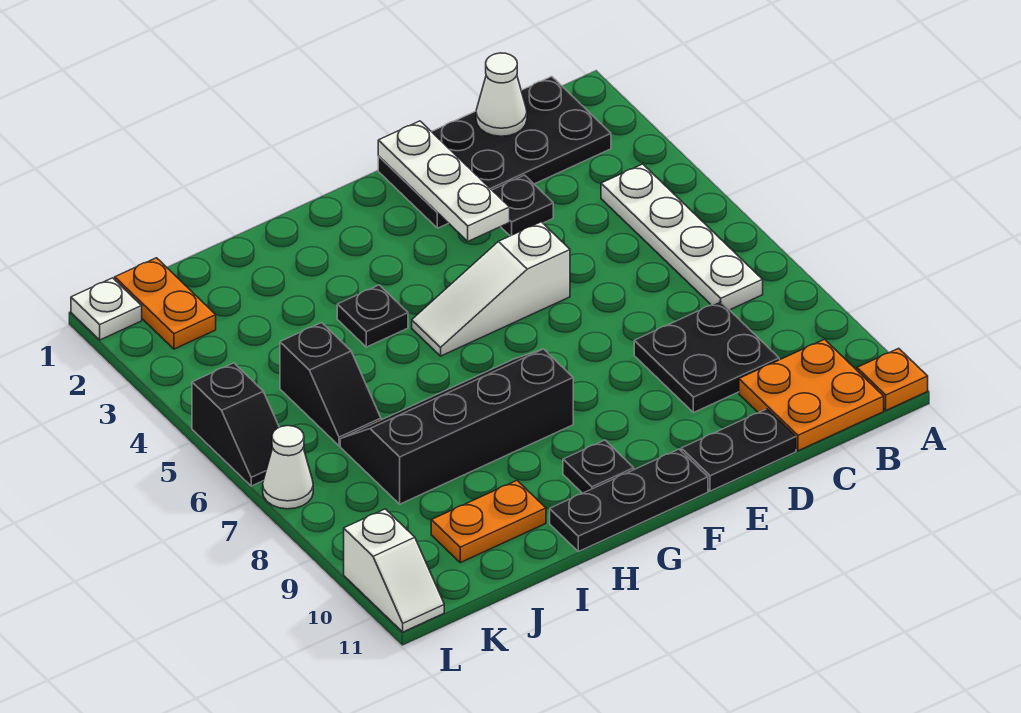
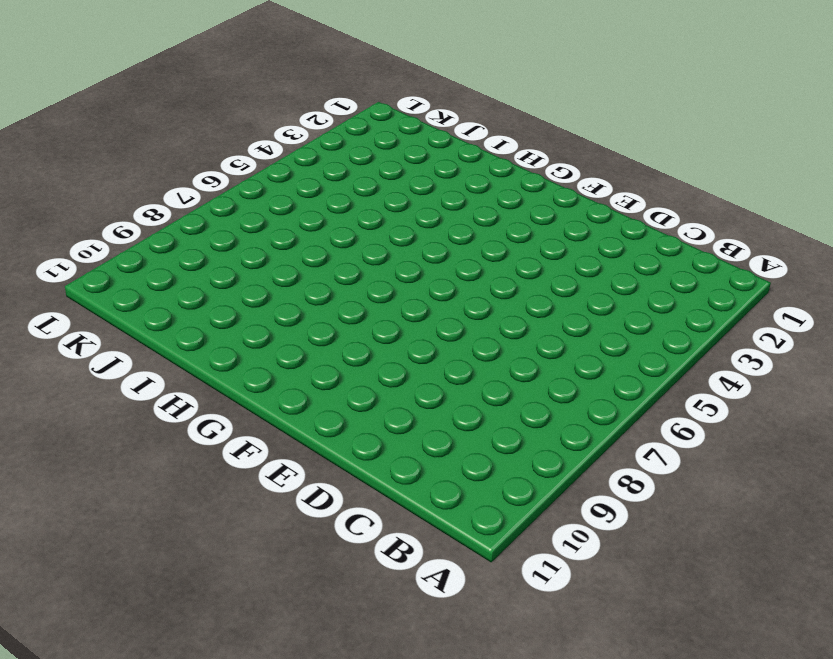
none -> orange plate A11 level 1
none -> black plate B1:E2 level 1
none -> white plate B4:B7 level 1

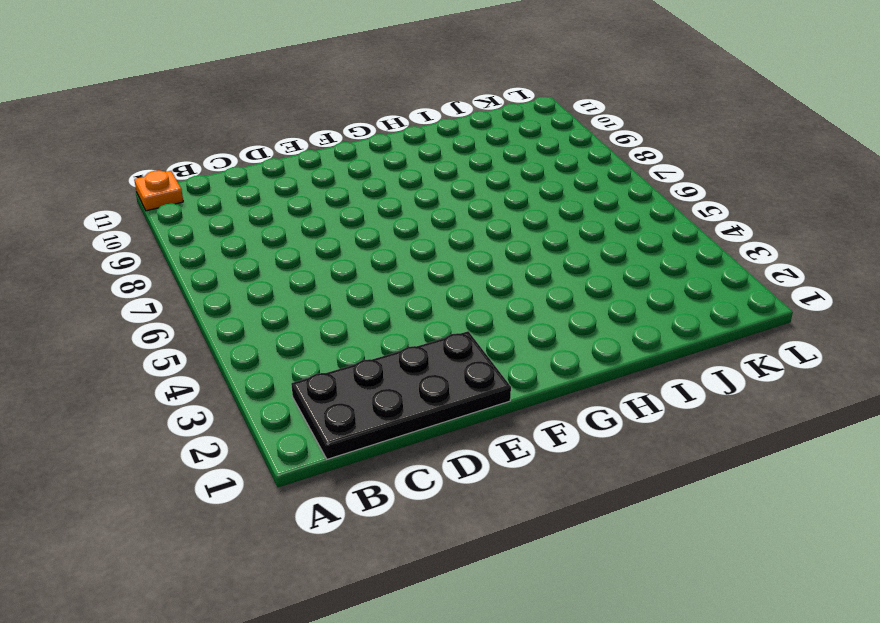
none -> white plate B4:B7 level 1
none -> orange plate B10:C11 level 1
none -> black plate C8:D9 level 1

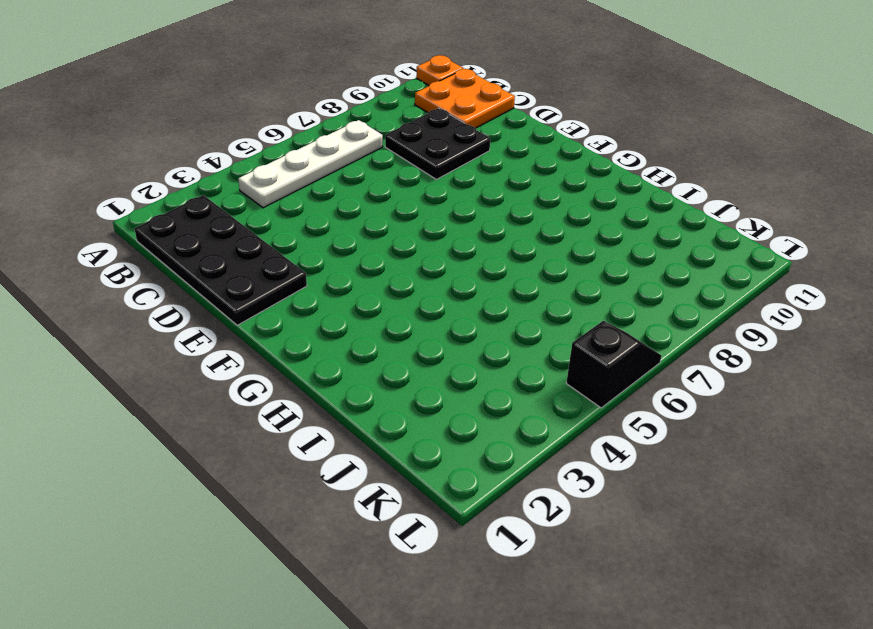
none -> black plate D3 level 1
none -> black plate D11:E11 level 1
none -> white slope E5:G5 level 1 top E

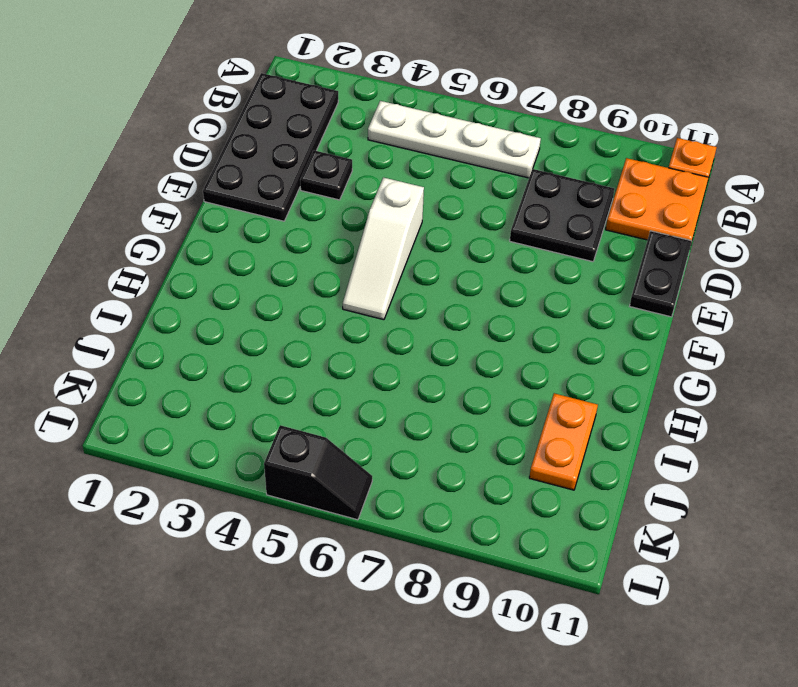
none -> black plate F11:H11 level 1
none -> black slope G7:J8 level 1 top 8
none -> black plate G10 level 1

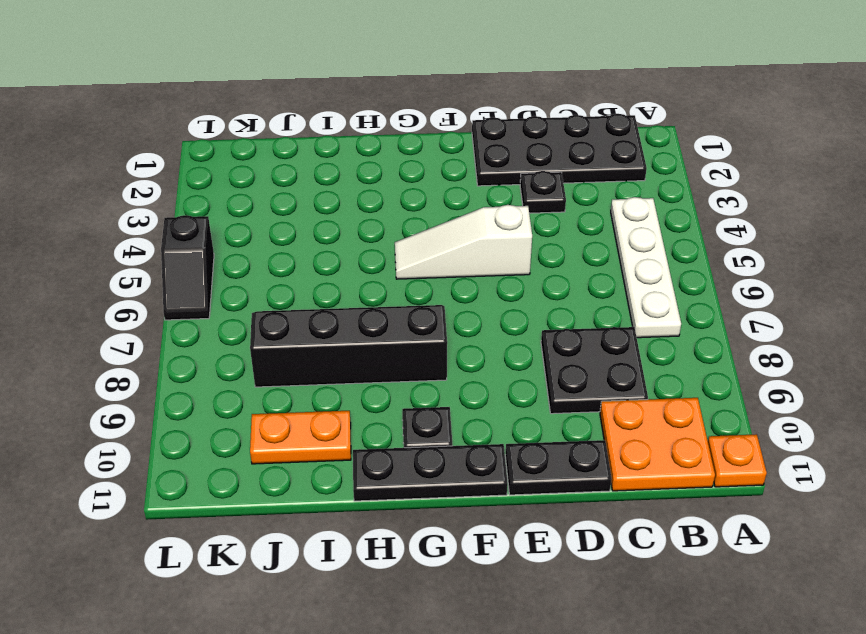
none -> black plate H4 level 1
none -> black slope J5:J6 level 1 top 5
none -> orange plate K1:K2 level 1

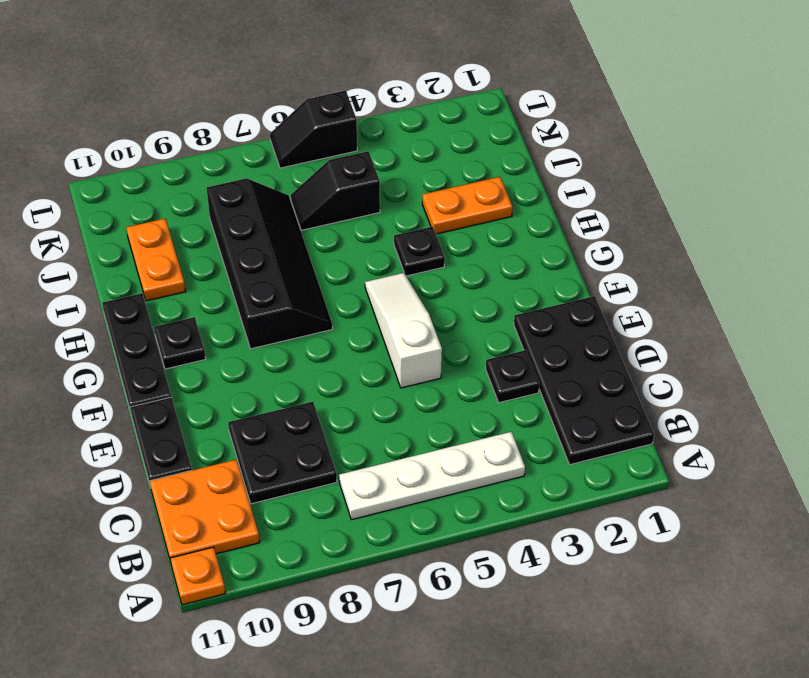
orange plate I2:I3 level 1 -> orange plate K1:K2 level 1
none -> white plate L1 level 1
none -> white cone L7 level 1
none -> white slope L10:L11 level 1 top 10

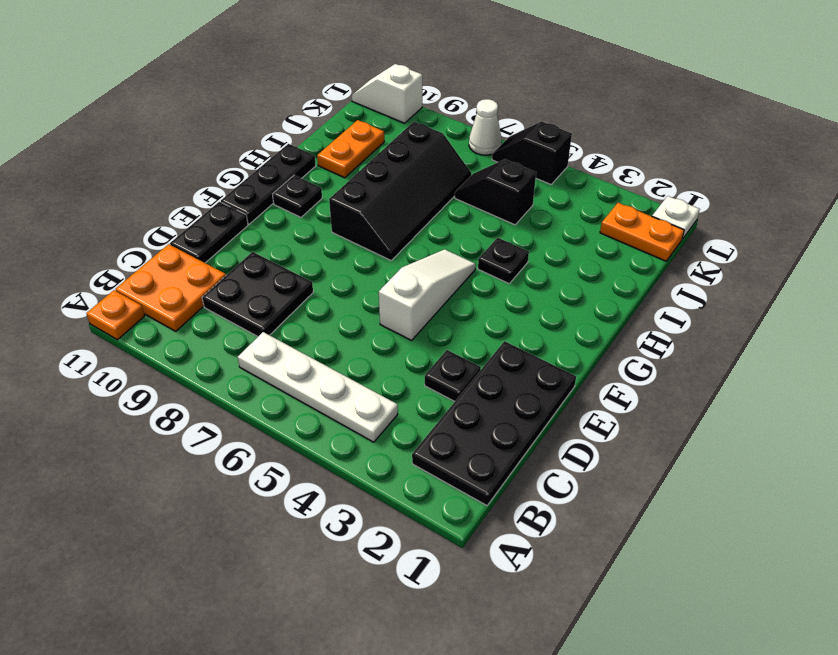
none -> white cone C1 level 2
none -> white plate E1:E3 level 2

